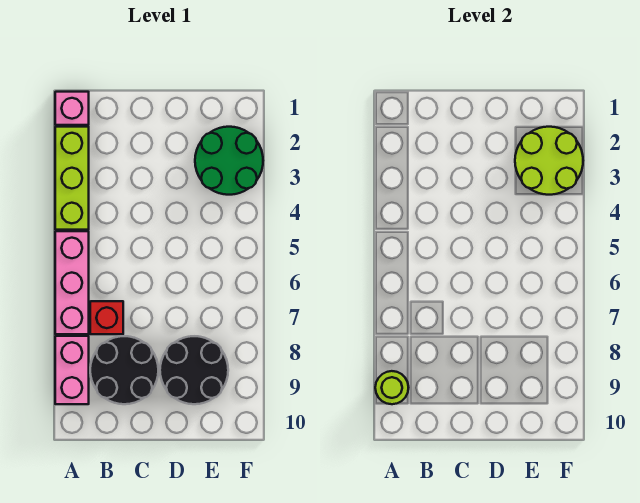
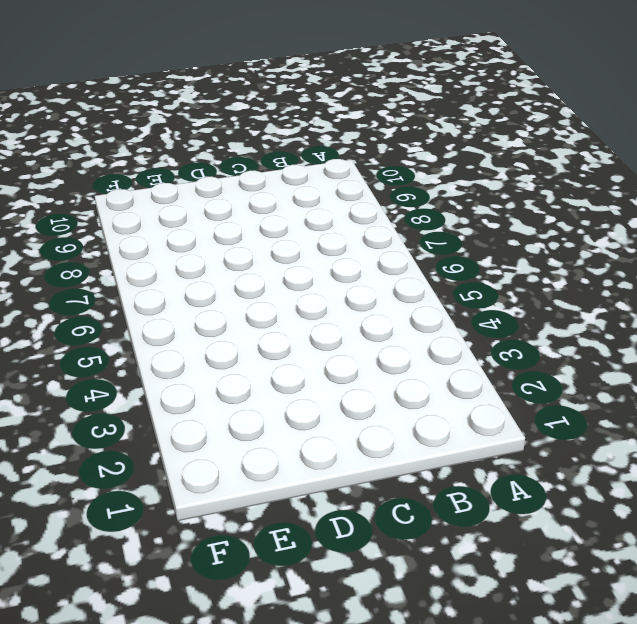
none -> pink brick A1 level 1
none -> lime brick A2:A4 level 1

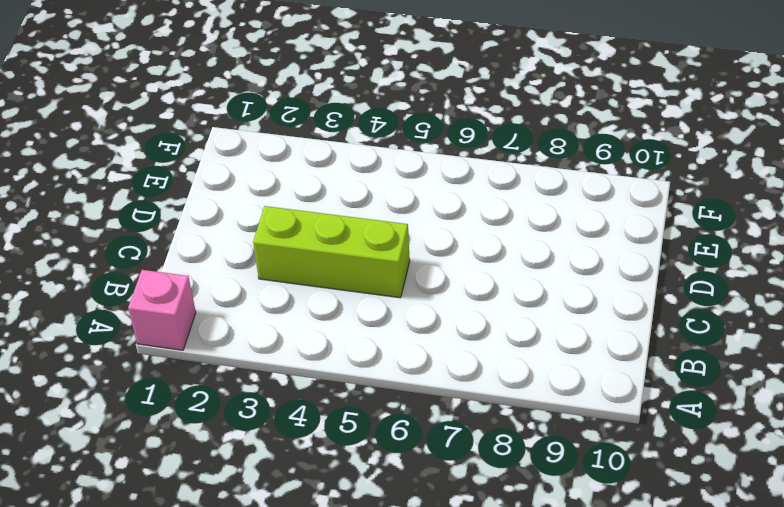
lime brick C3:C5 level 1 -> lime brick A2:A4 level 1
none -> pink brick A5:A7 level 1
none -> pink brick A8:A9 level 1

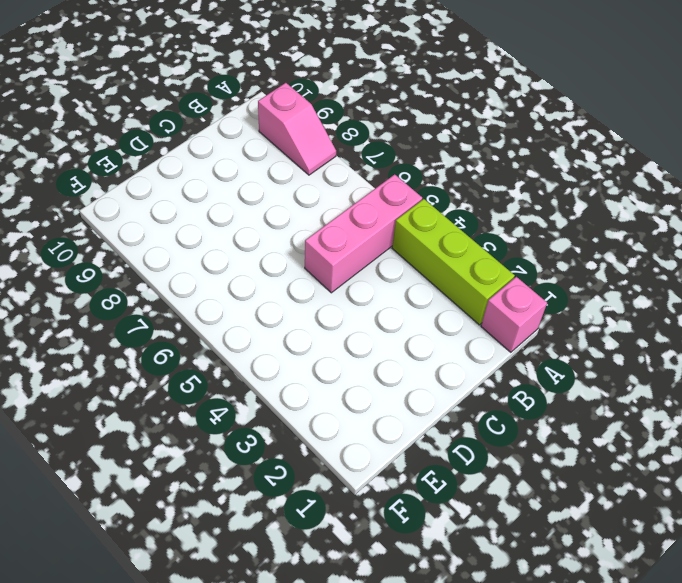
pink brick A5:C5 level 1 -> pink brick A5:A7 level 1
pink slope A8:A9 level 1 top 9 -> pink brick A8:A9 level 1
none -> red brick B7 level 1
none -> black round brick B8:C9 level 1

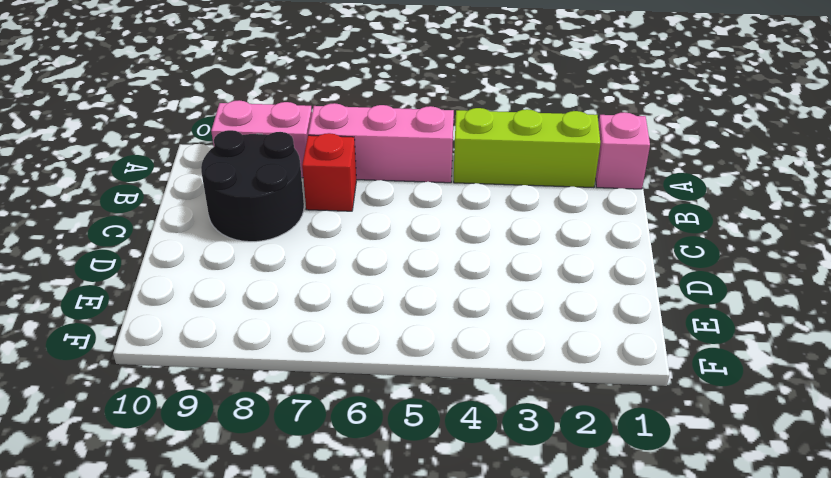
none -> black round brick D8:E9 level 1
none -> green round brick E2:F3 level 1

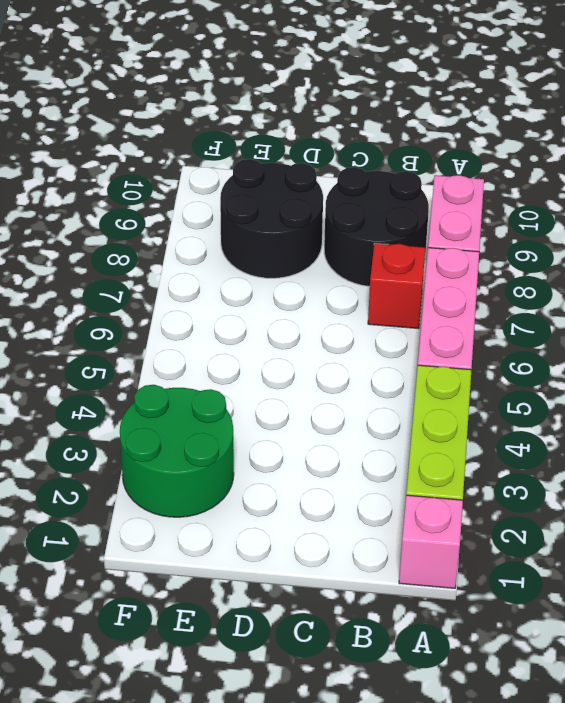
none -> lime round brick A9 level 2
none -> lime round brick E2:F3 level 2

